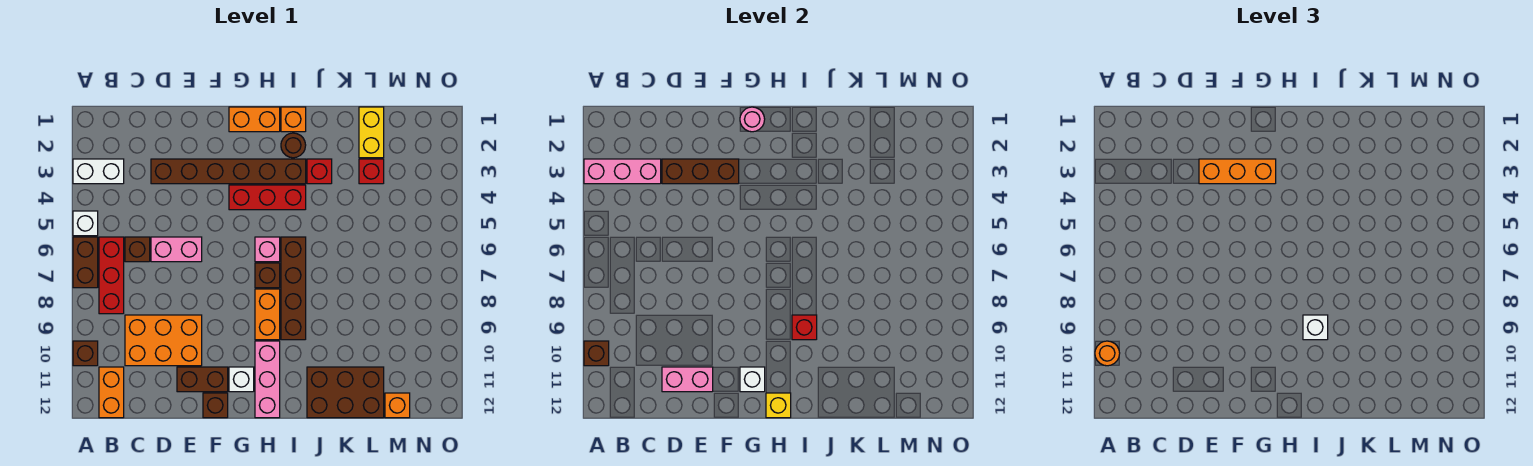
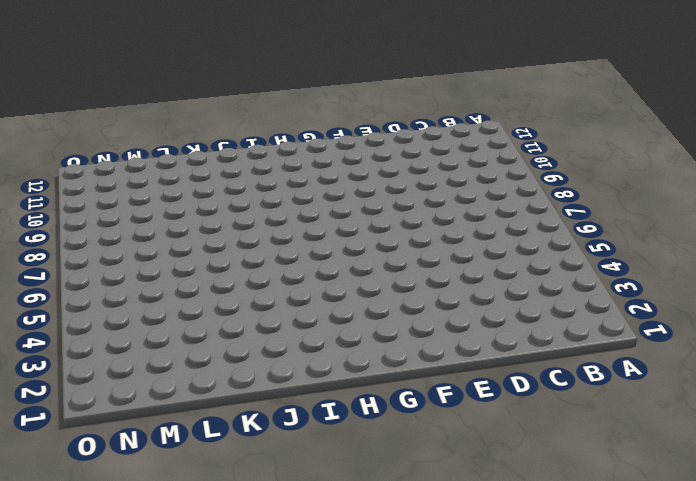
none -> white brick A3:B3 level 1
none -> white brick A5 level 1
none -> brown brick A6:A7 level 1
none -> brown brick A10 level 1

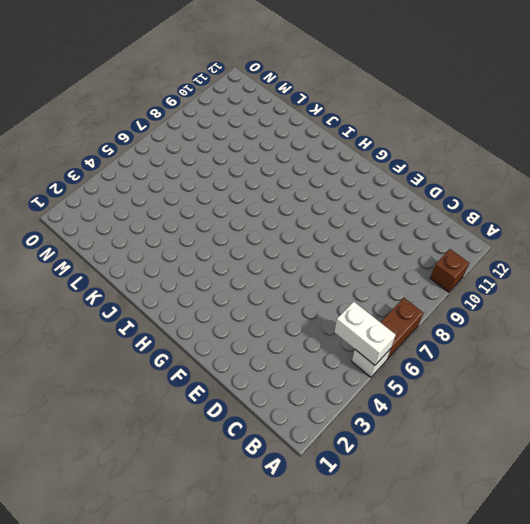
white brick A5:B5 level 2 -> white brick A3:B3 level 1
none -> red brick B6:B8 level 1
none -> orange brick B11:B12 level 1
none -> brown brick C6 level 1
none -> orange brick C9:E10 level 1

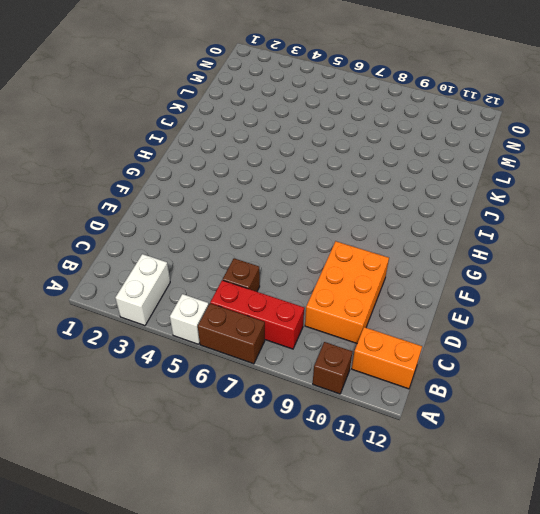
none -> brown brick D3:I3 level 1
none -> pink brick D6:E6 level 1
none -> brown brick E11:F11 level 1
none -> brown brick F12 level 1

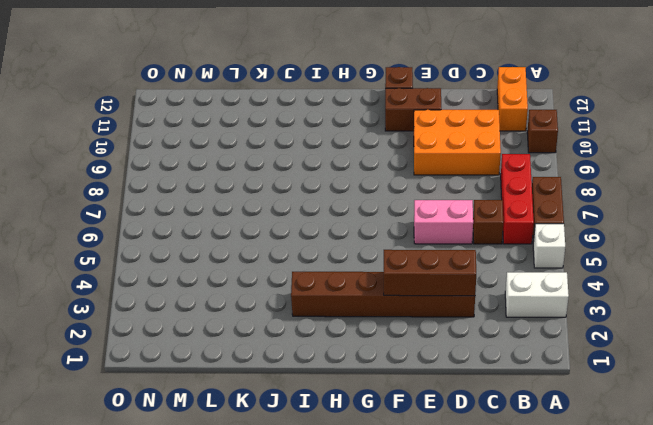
none -> orange brick G1:H1 level 1
none -> red brick G4:I4 level 1
none -> white brick G11 level 1
none -> pink brick H6 level 1

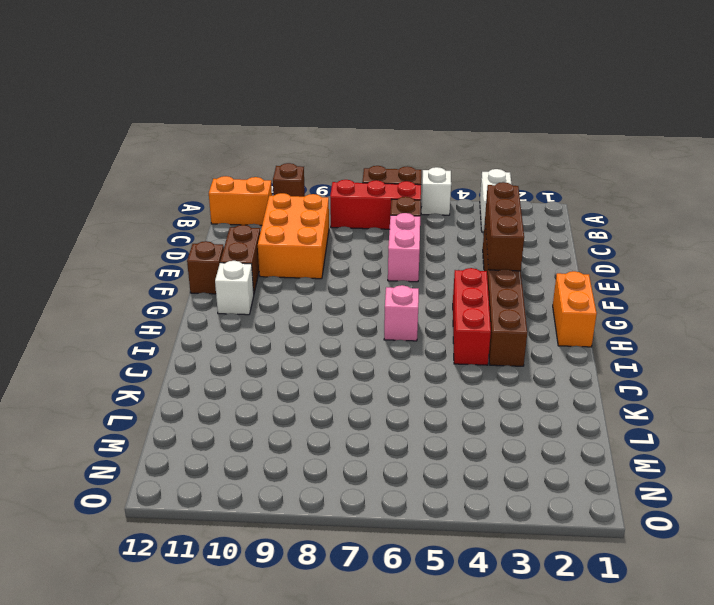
none -> brown brick H7 level 1
none -> orange brick H8:H9 level 1
none -> pink brick H10:H12 level 1
none -> orange brick I1 level 1

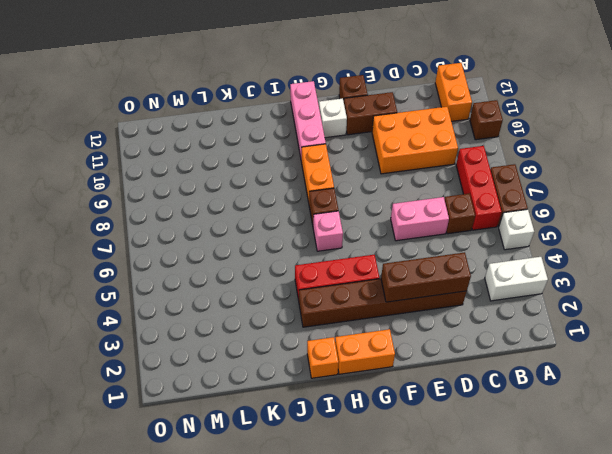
none -> brown round brick I2 level 1
none -> brown brick I6:I9 level 1
none -> red brick J3 level 1
none -> brown brick J11:L12 level 1

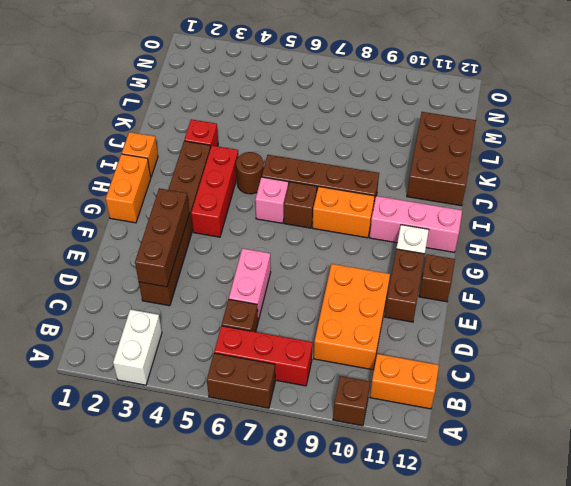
brown round brick I5 level 1 -> brown round brick I2 level 1
none -> white brick A5 level 1
none -> yellow brick L1:L2 level 1
none -> red brick L3 level 1
none -> orange brick M12 level 1

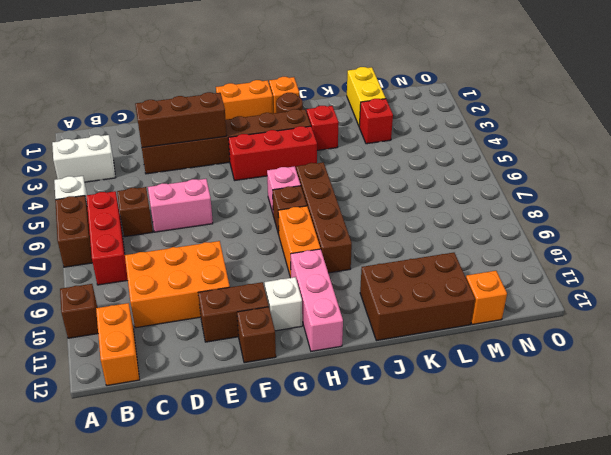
none -> pink brick A3:C3 level 2
none -> brown brick A10 level 2
none -> pink brick D11:E11 level 2
none -> pink round brick G1 level 2

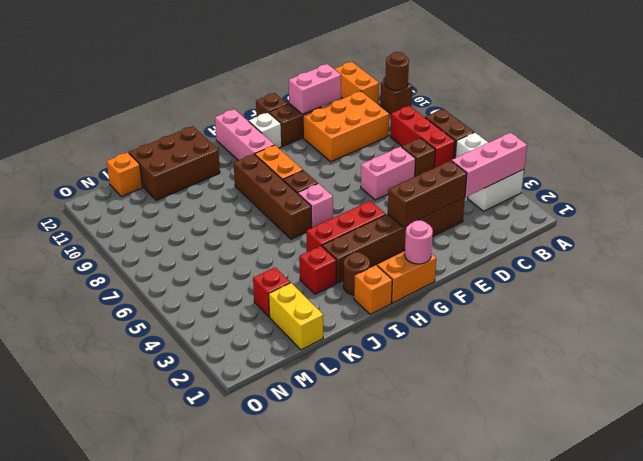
brown round brick A10 level 2 -> brown brick A10 level 2
none -> white brick G11 level 2
none -> yellow brick H12 level 2
none -> red brick I9 level 2
none -> orange round brick A10 level 3

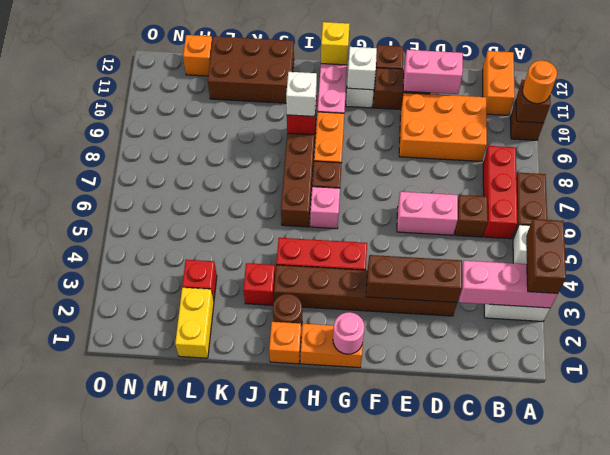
brown brick A3:A4 level 3 -> none
none -> orange brick E3:G3 level 3

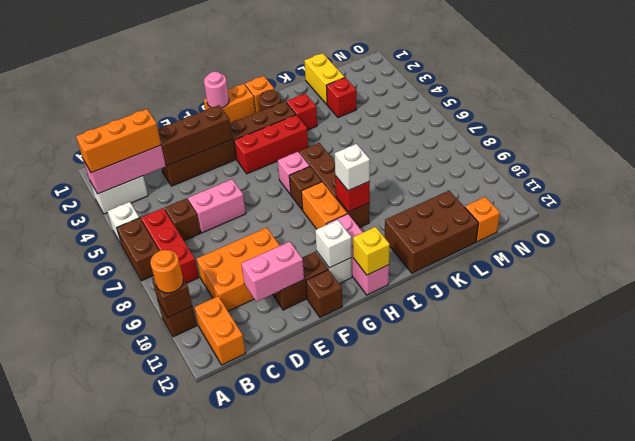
orange brick A3:C3 level 3 -> orange brick E3:G3 level 3

